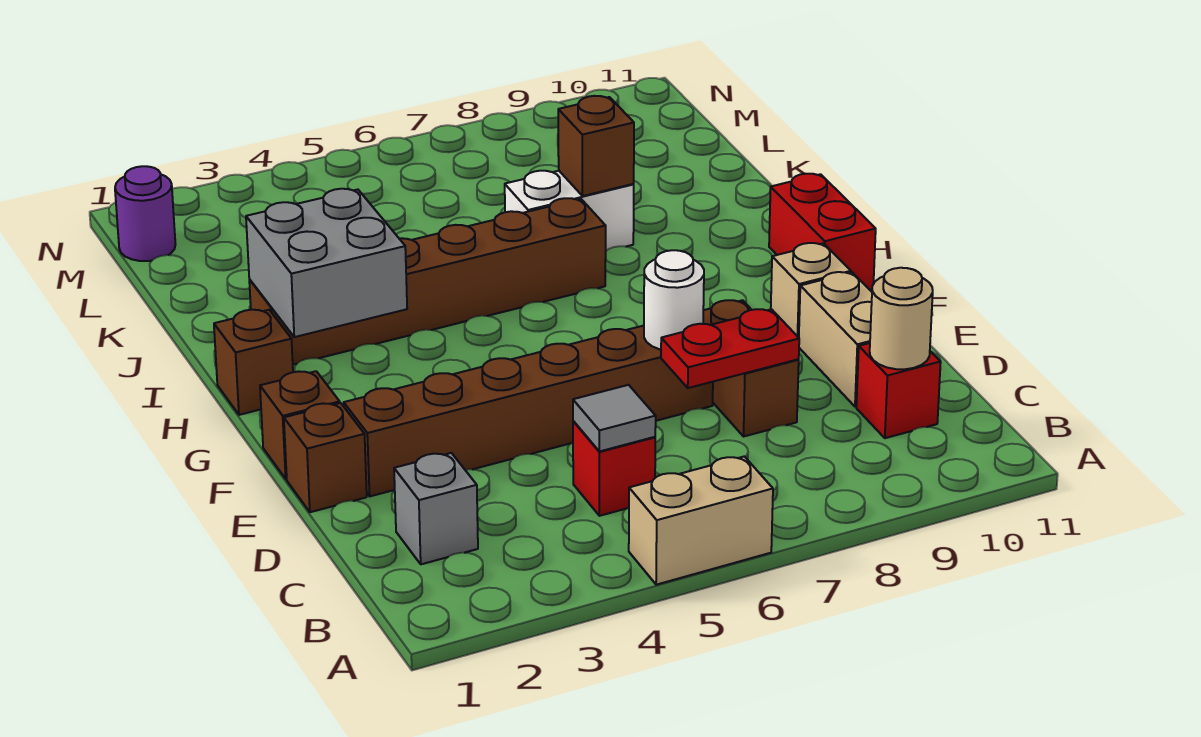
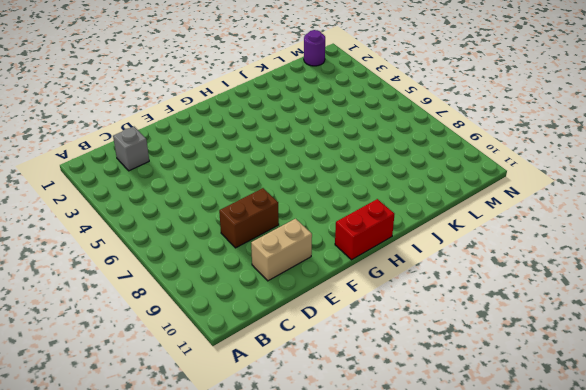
none -> tan brick A5:A6 level 1
none -> red brick C5 level 1
none -> red brick C10 level 1

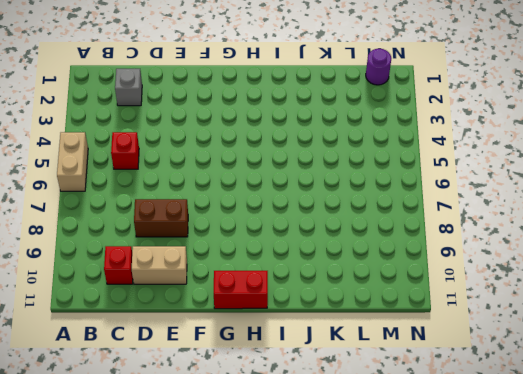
none -> brown brick E1 level 1
none -> brown brick E2:E7 level 1
none -> brown brick F1 level 1

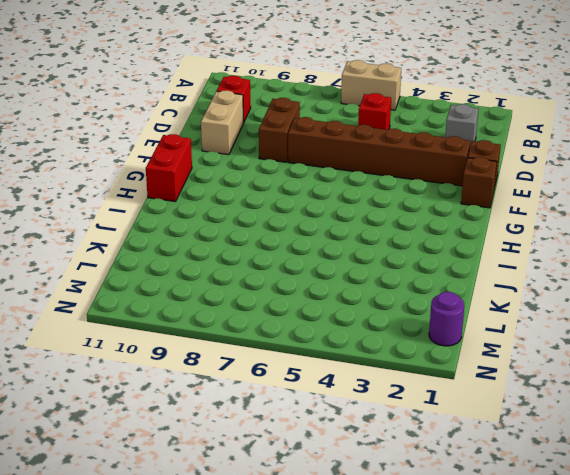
none -> tan brick F10 level 1
none -> brown brick H1 level 1
none -> brown brick I2:I7 level 1

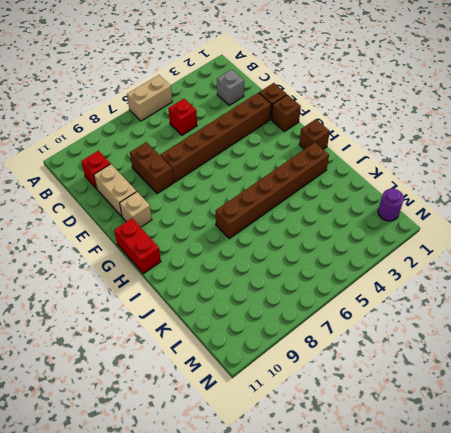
none -> white brick J7:J8 level 1
none -> grey tile C5 level 2
none -> tan round brick C10 level 2

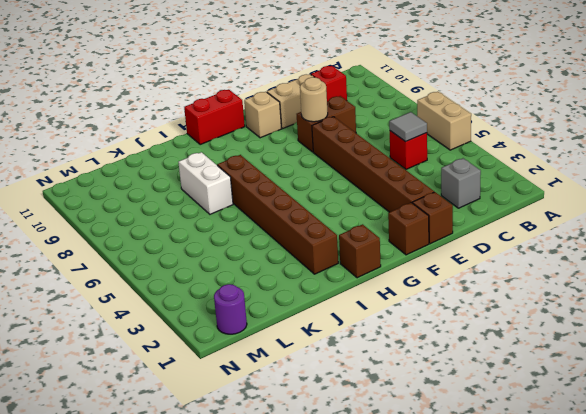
tan round brick E8 level 2 -> tan round brick C10 level 2
none -> red plate D7:D8 level 2
none -> white round brick E7 level 2
none -> grey brick H2:I3 level 2

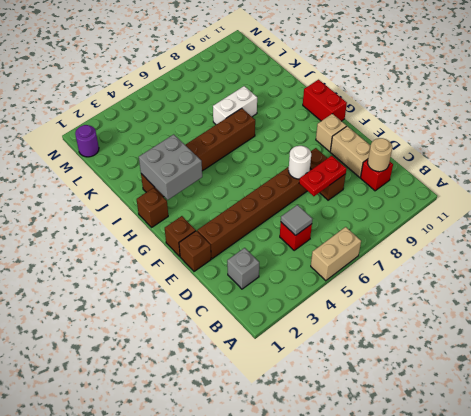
none -> brown brick J8 level 2

